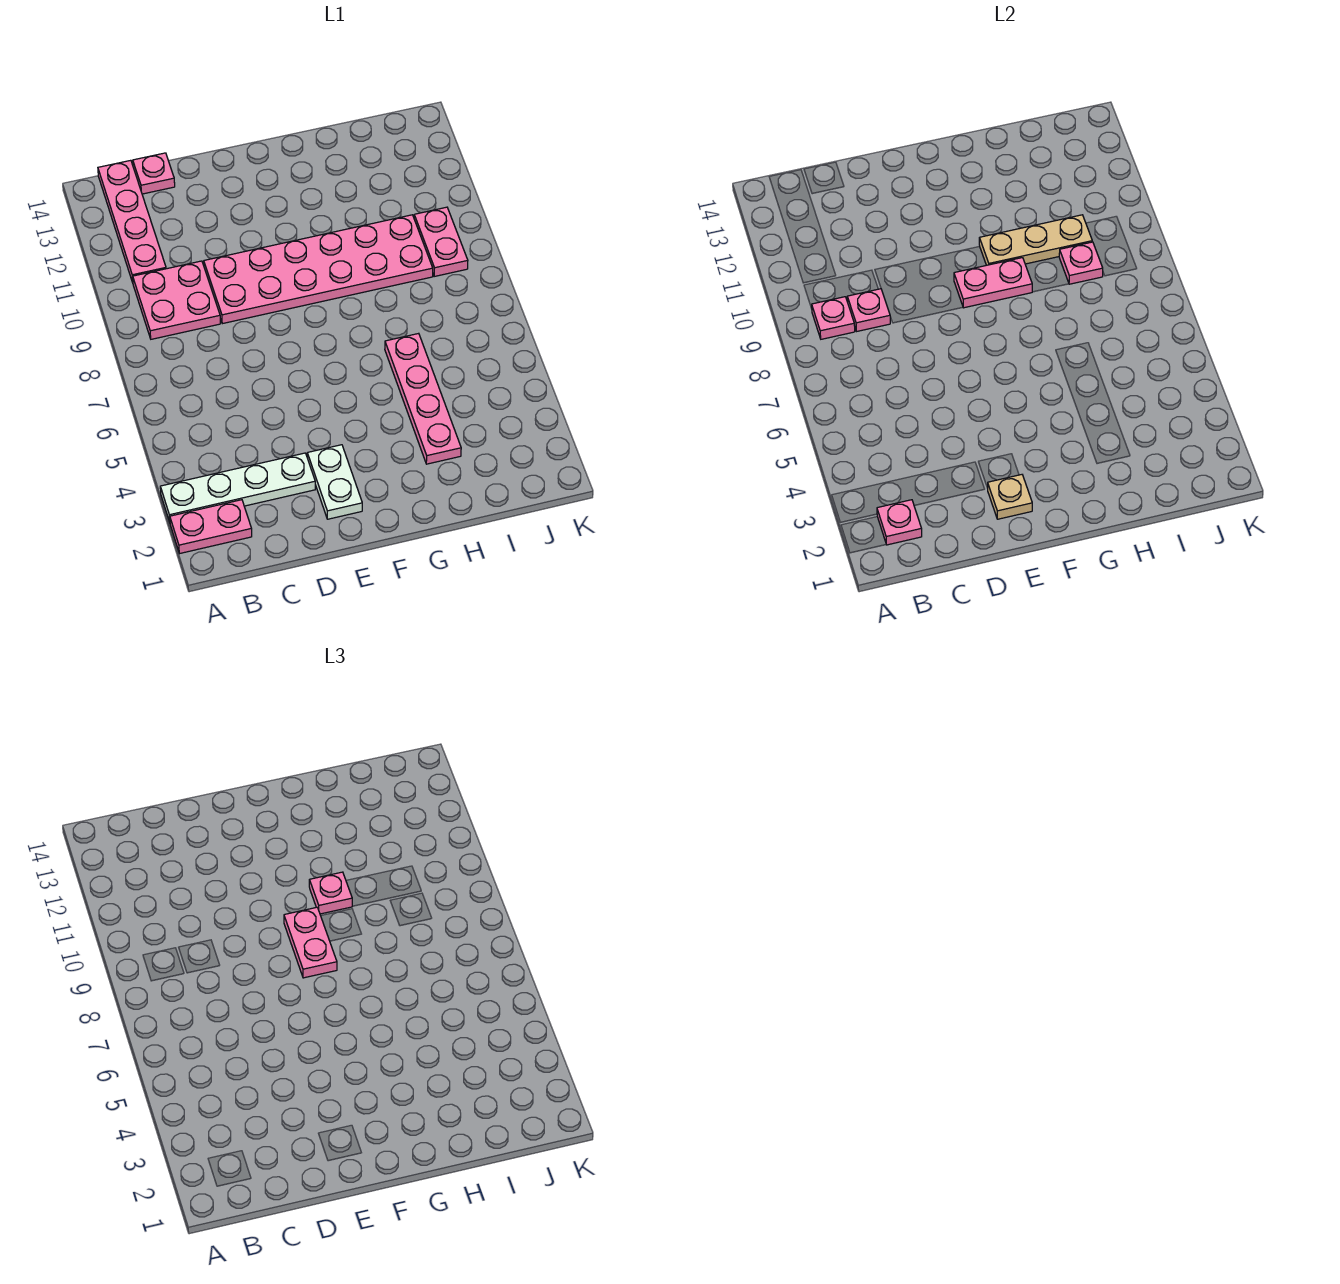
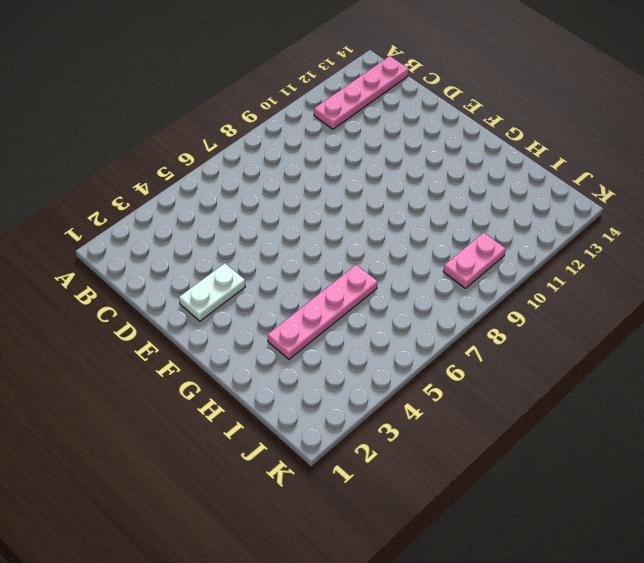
none -> pink plate A2:B2 level 1
none -> white plate A3:D3 level 1
none -> pink plate B9:C10 level 1

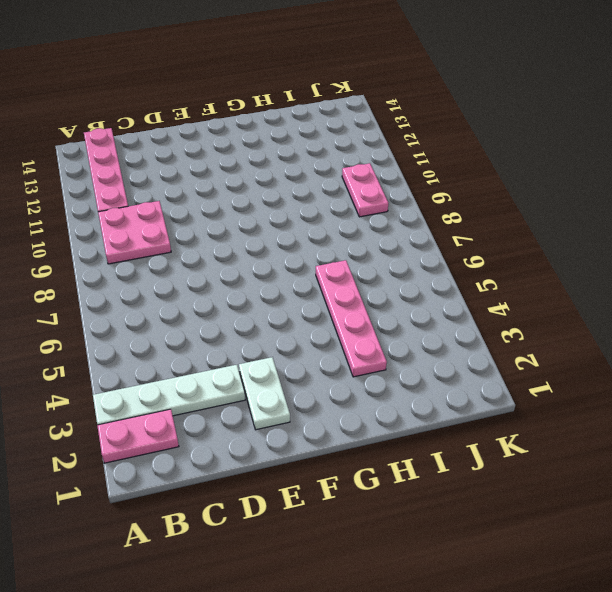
none -> pink plate C14 level 1
none -> pink plate D9:I10 level 1
none -> pink plate B2 level 2

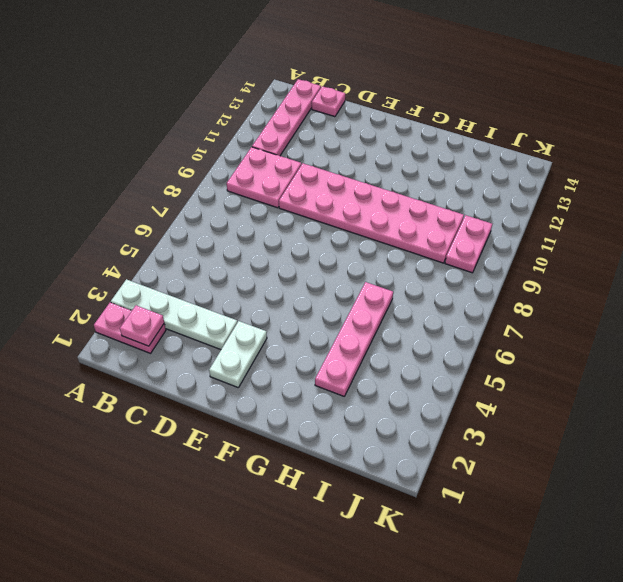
none -> pink plate B9 level 2
none -> pink plate C9 level 2
none -> tan plate E2 level 2

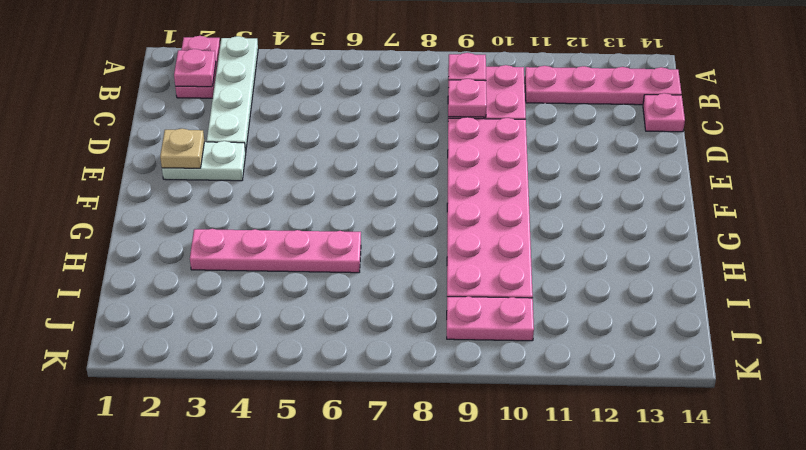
none -> pink plate F9:G9 level 2
none -> tan plate G10:I10 level 2
none -> pink plate I9 level 2

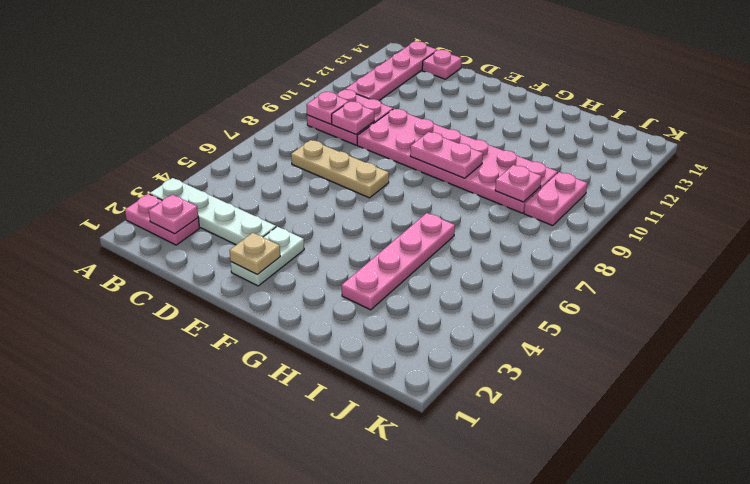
tan plate C7:E7 level 1 -> tan plate G10:I10 level 2
none -> pink plate F8:F9 level 3
none -> pink plate G10 level 3

